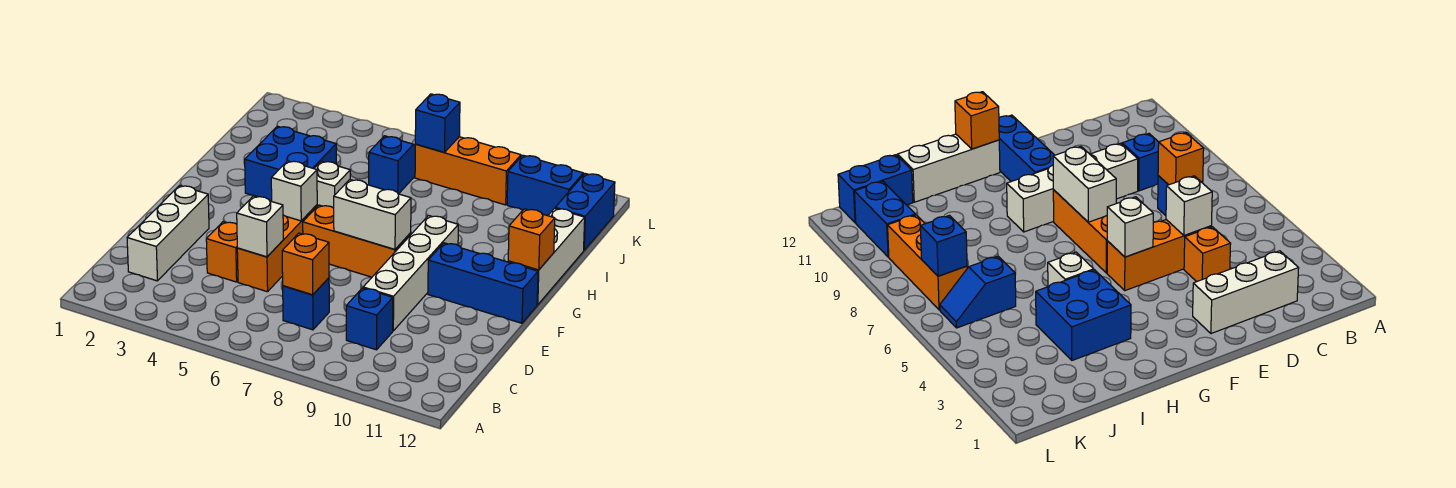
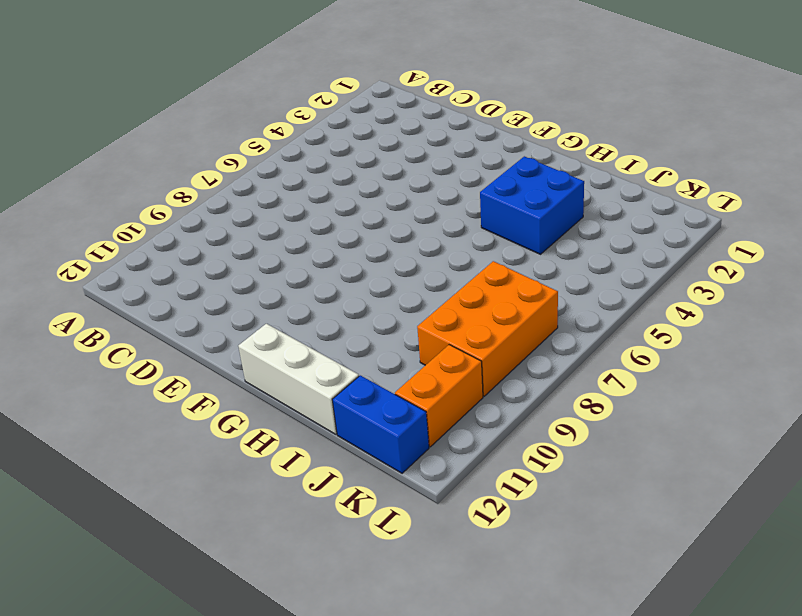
orange brick J7:K9 level 1 -> orange brick K7:K9 level 1
orange brick K10:K11 level 1 -> blue brick K10:K11 level 1
none -> white brick C2:E2 level 1
none -> blue brick C7 level 1
none -> blue brick C9 level 1

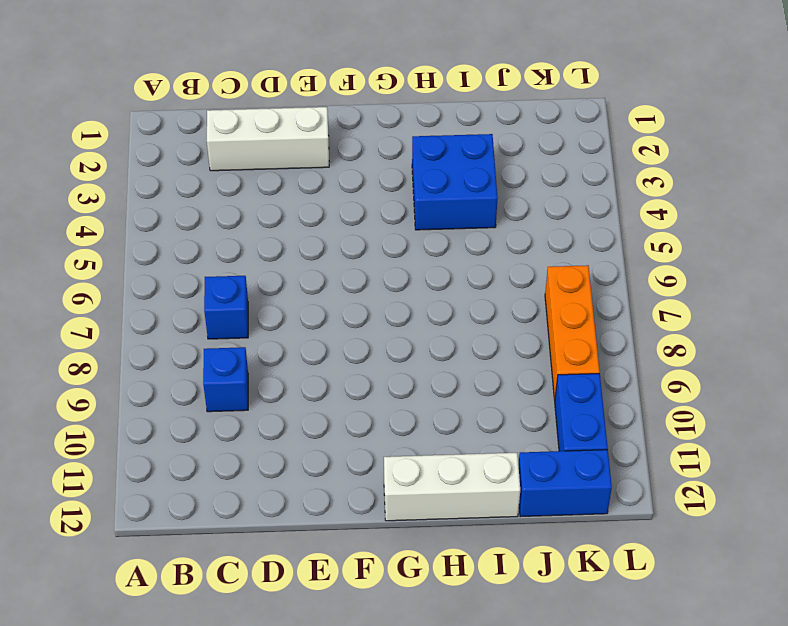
none -> orange brick D4 level 1
none -> orange brick D5:F5 level 1
none -> white brick D9:G9 level 1

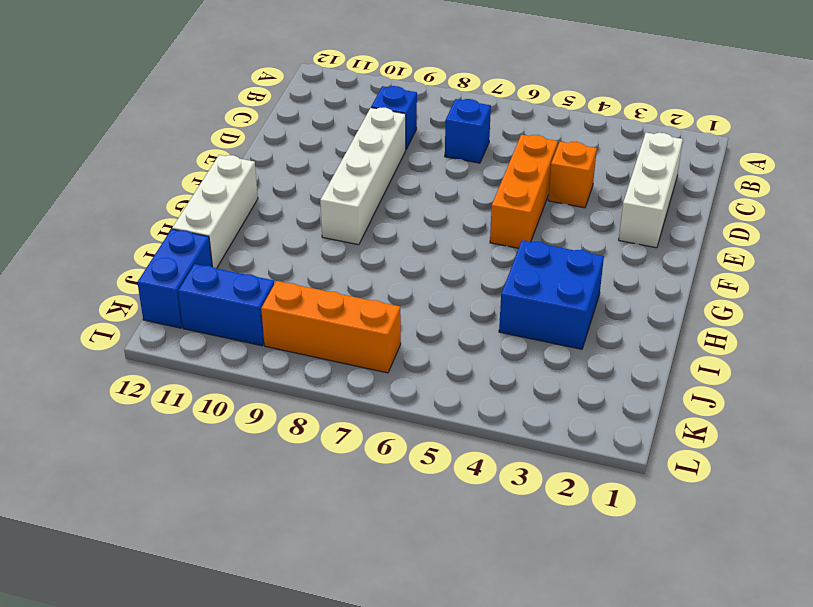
none -> orange brick F6:F8 level 1
none -> blue brick F10:F12 level 1
none -> white brick H5 level 1

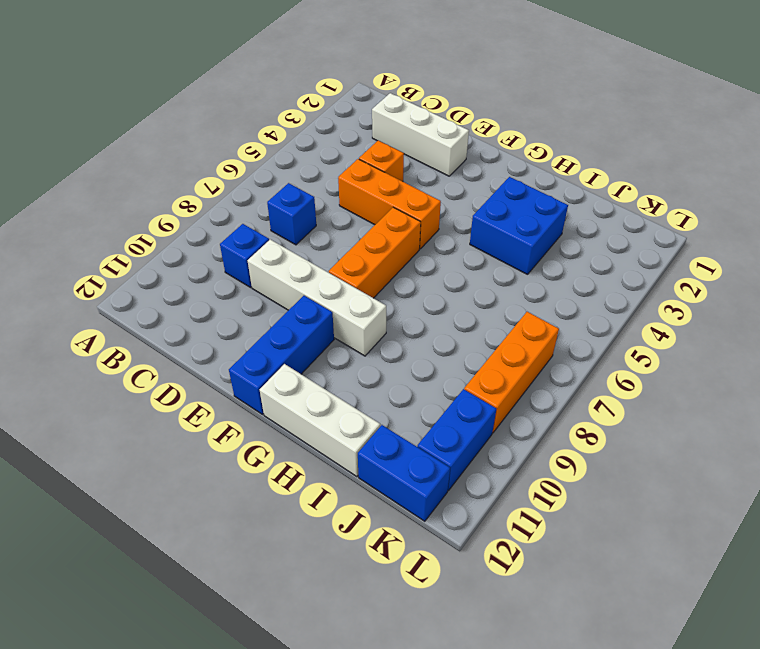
none -> white brick H5 level 1
none -> blue slope J6:K6 level 1 top J
none -> orange brick C7 level 2

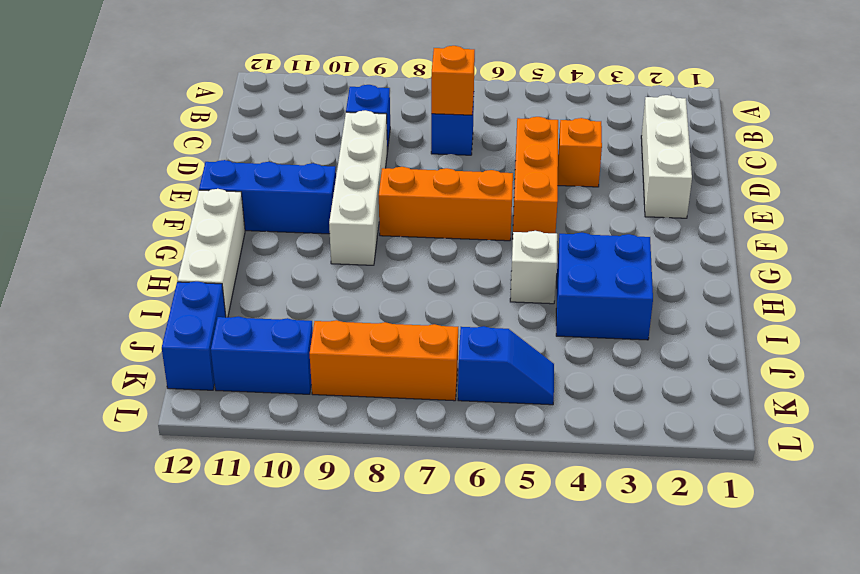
blue slope K5:K6 level 1 top 6 -> blue slope J6:K6 level 1 top J
none -> white brick D5 level 2
none -> white brick F5 level 2
none -> white brick F7:F8 level 2

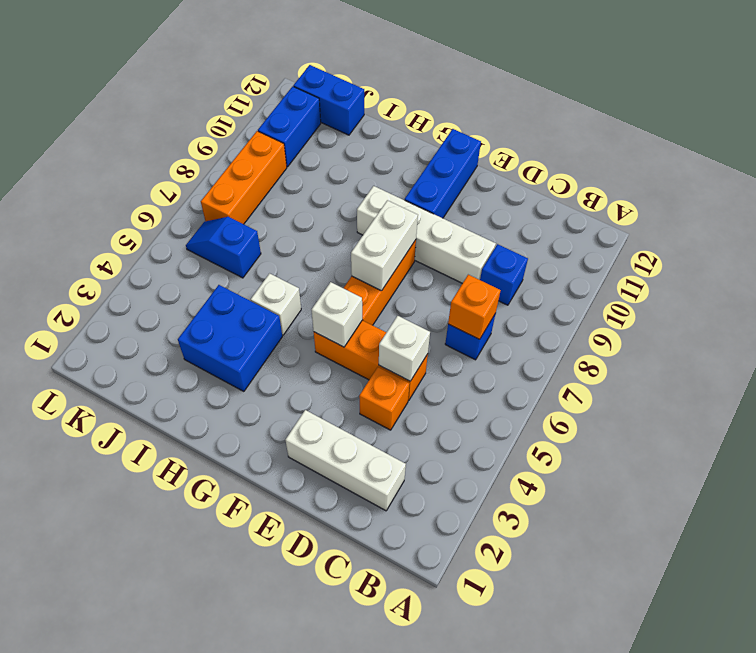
none -> white brick G12:I12 level 1
none -> orange brick G12 level 2
none -> blue brick K7 level 2

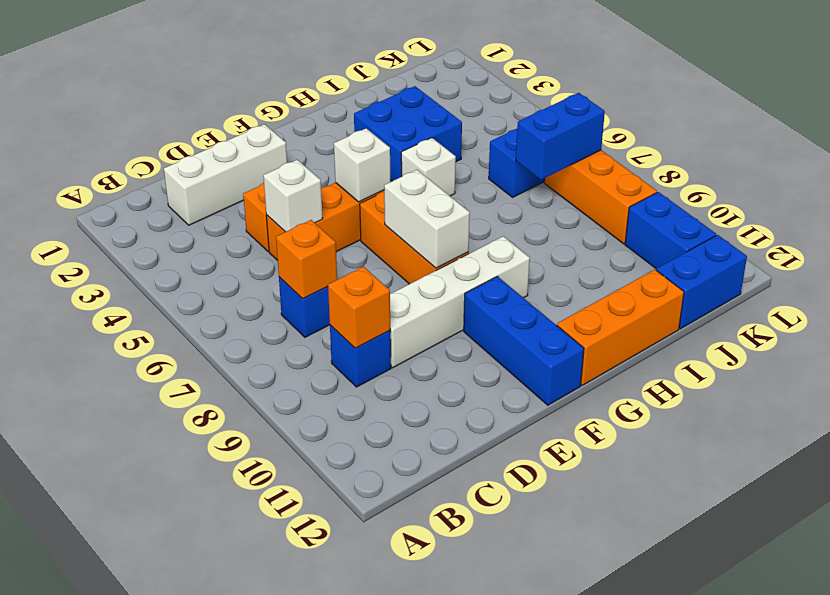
orange brick C9 level 2 -> orange brick G12 level 2
orange brick G12:I12 level 1 -> white brick G12:I12 level 1
blue brick J7:K7 level 2 -> blue brick K7 level 2

